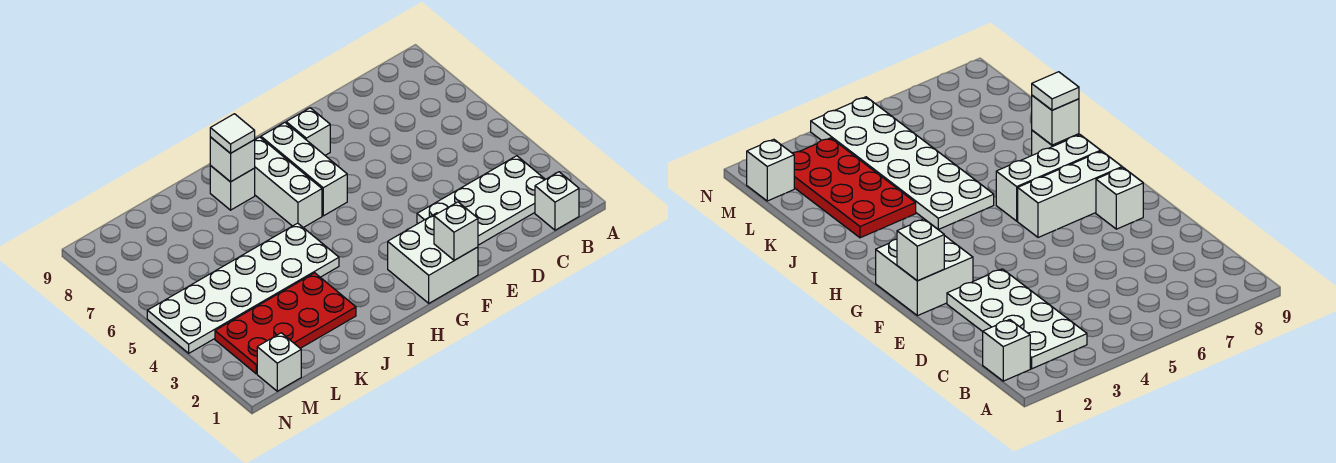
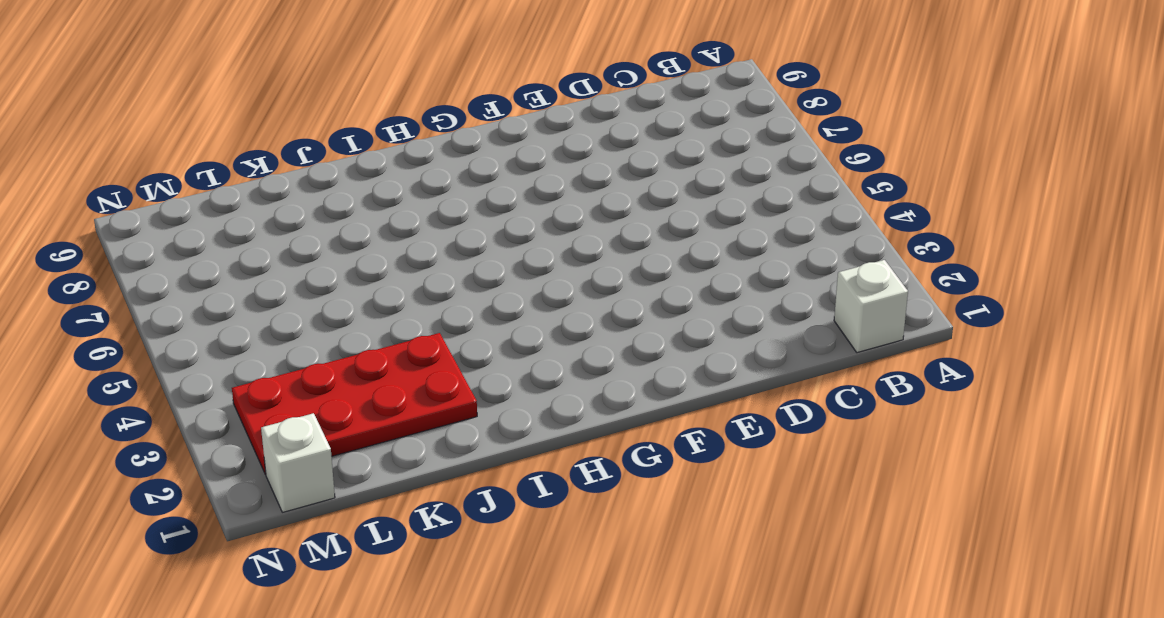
none -> white plate B2:E3 level 1
none -> white brick F1:G2 level 1
none -> white brick F8 level 1

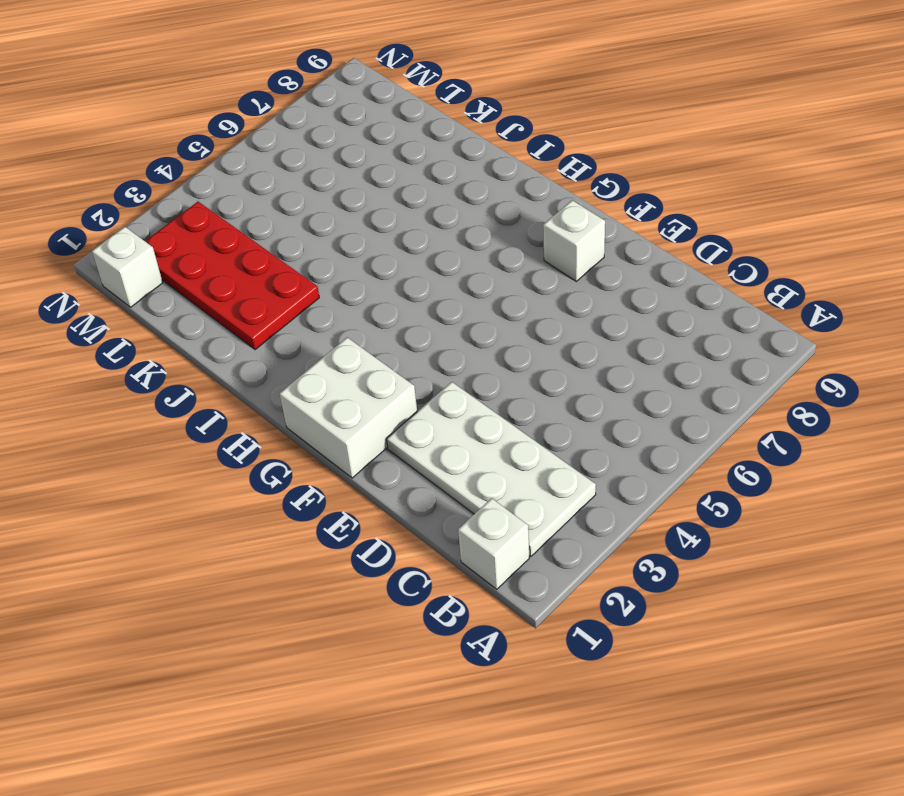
none -> white brick G6:G8 level 1
none -> white brick H6:H8 level 1
none -> white plate I4:N5 level 1

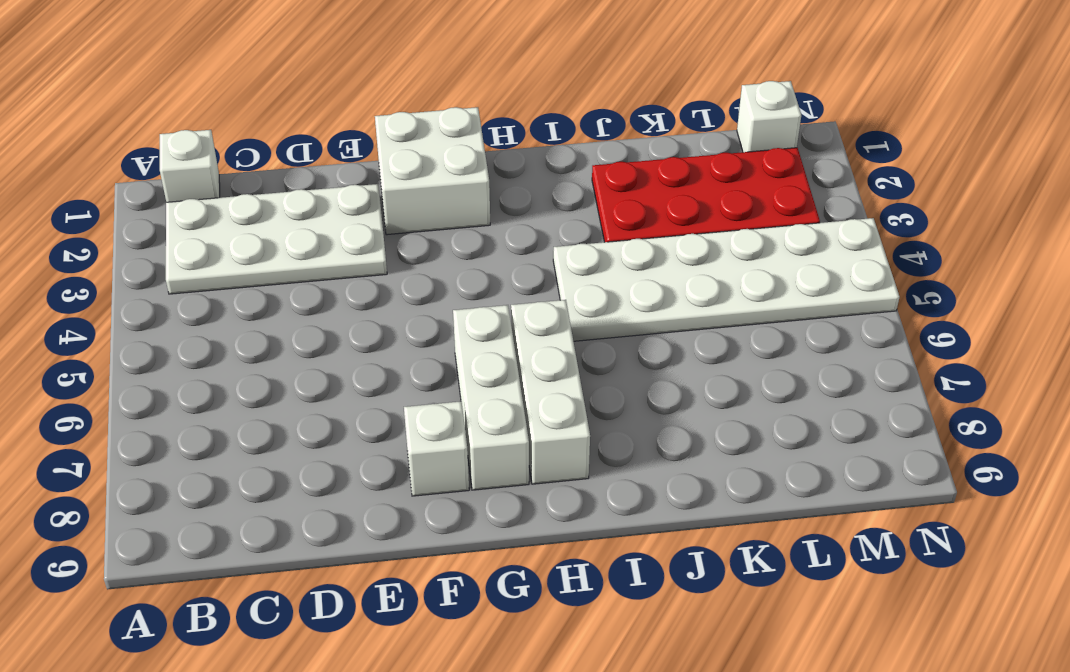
none -> white brick I8 level 1
none -> white brick F1 level 2
none -> white brick I8 level 2

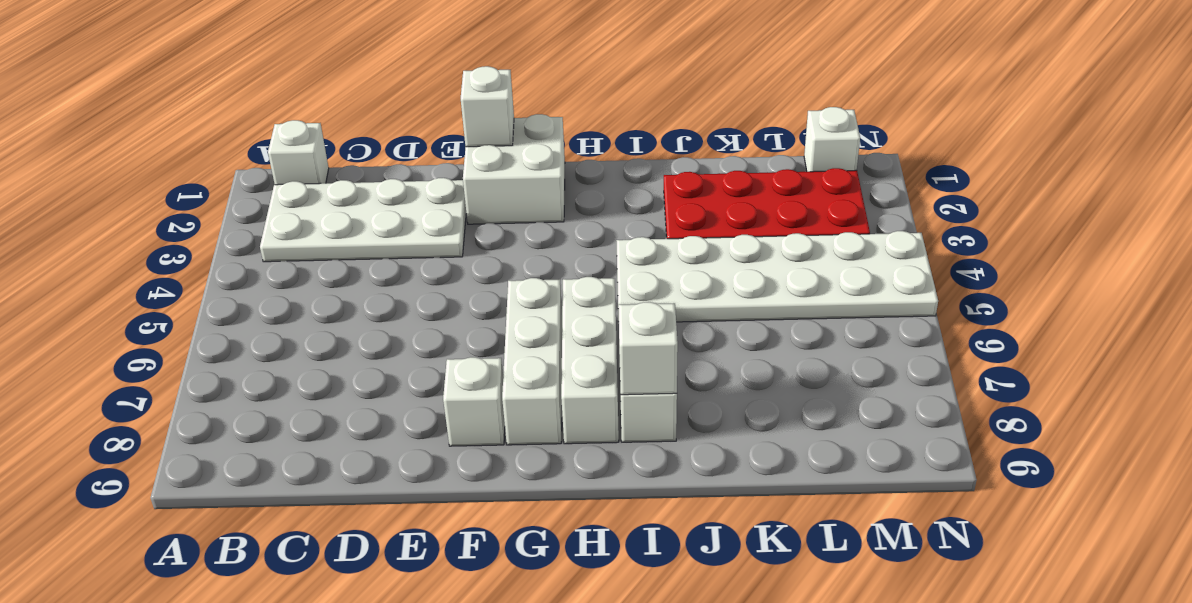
none -> white tile I8 level 3

